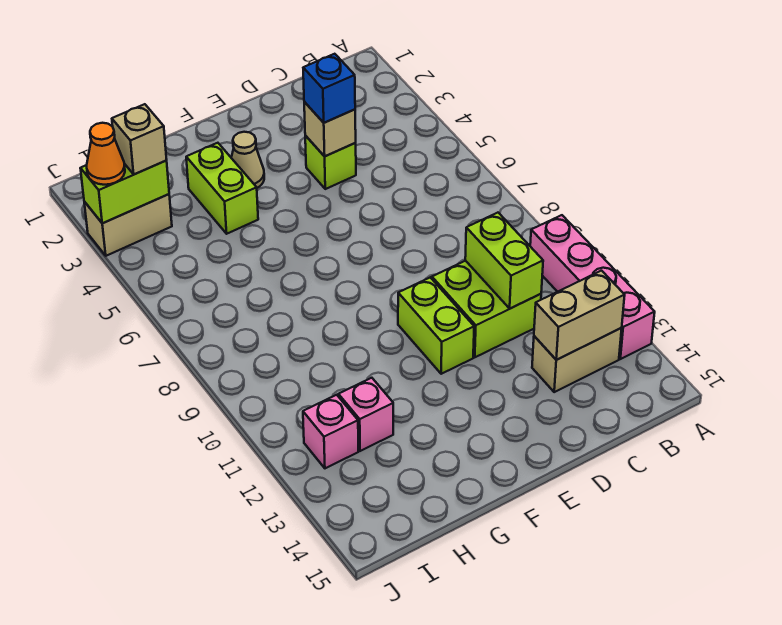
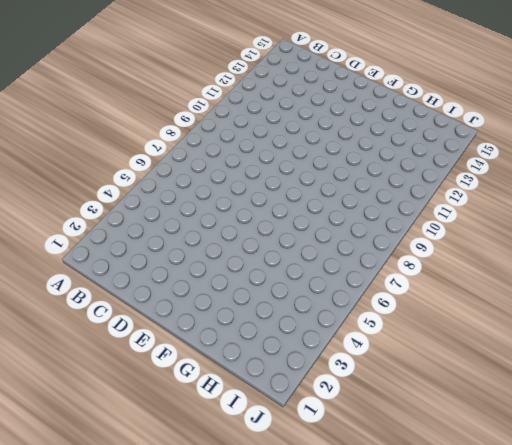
none -> pink brick A10:A13 level 1
none -> tan brick B13:C13 level 1
none -> lime brick C10:D11 level 1

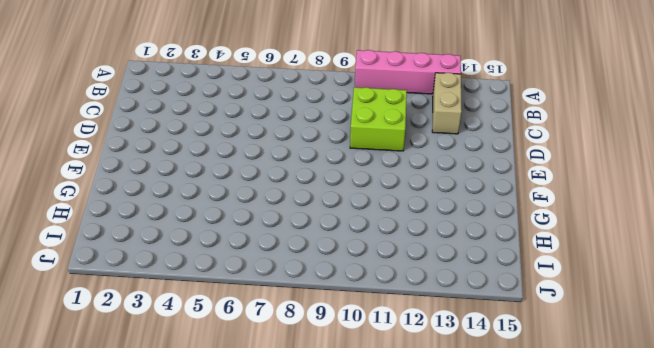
none -> lime brick D4 level 1
none -> lime brick E10:E11 level 1
none -> tan cone F3 level 1

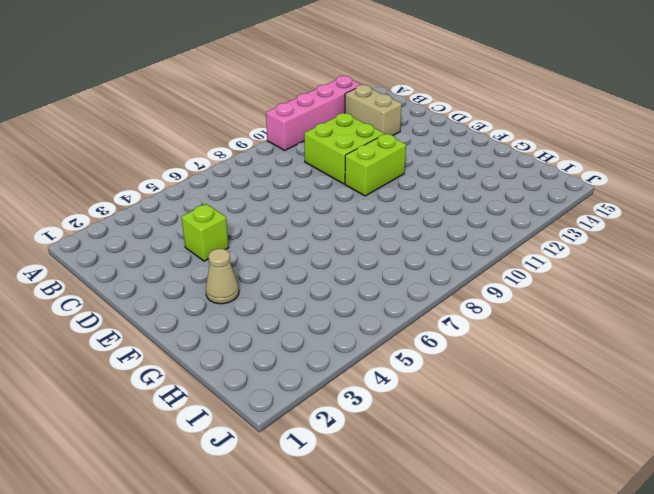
none -> lime brick G3:G4 level 1
none -> pink brick H12 level 1
none -> tan brick I3:J3 level 1

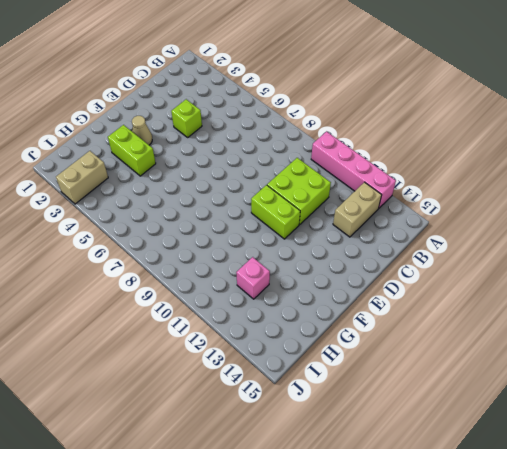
none -> pink brick I12 level 1
none -> tan brick B13:C13 level 2
none -> lime brick C10:C11 level 2

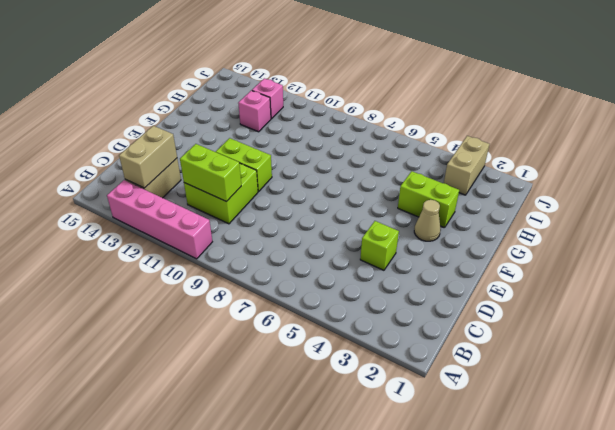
none -> tan brick D4 level 2
none -> lime brick I3:J3 level 2
none -> blue brick D4 level 3

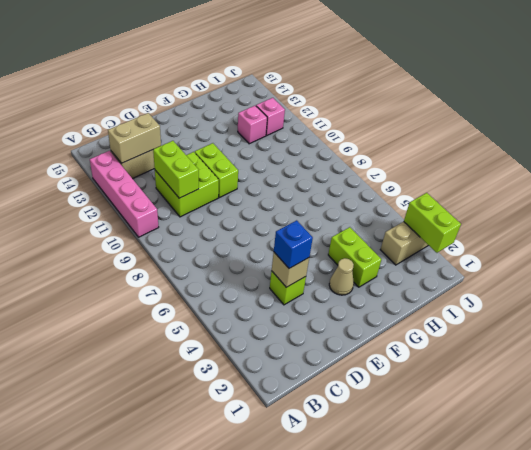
lime brick J2:J3 level 2 -> lime brick I3:J3 level 2
none -> tan brick I3 level 3
none -> orange cone J3 level 3

